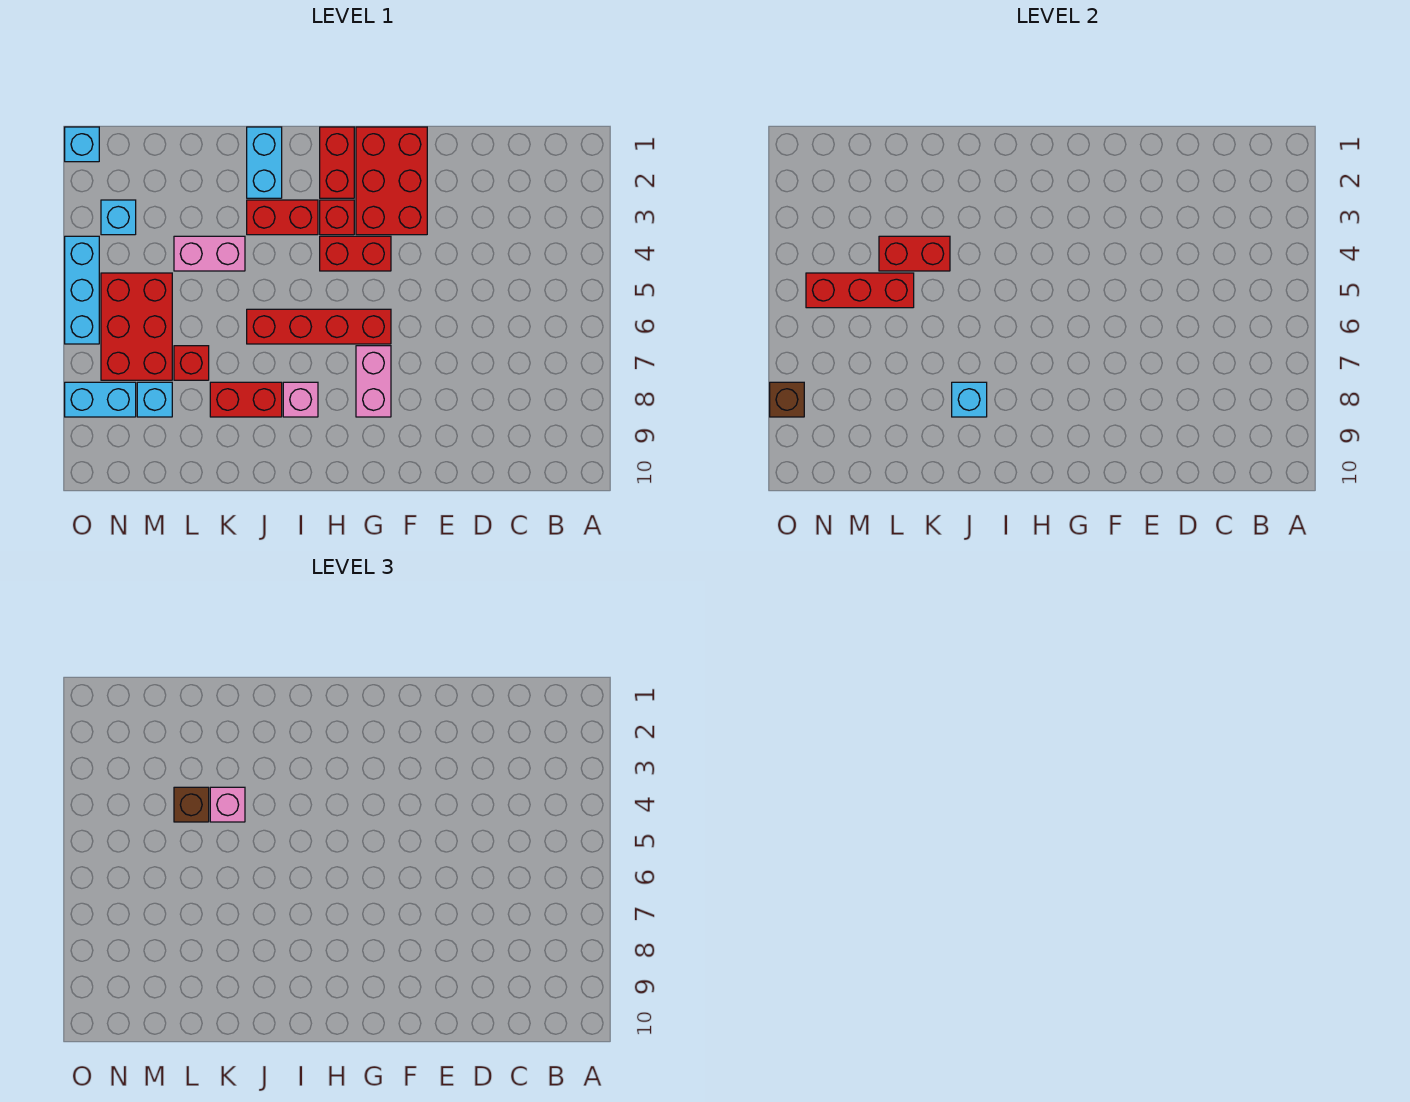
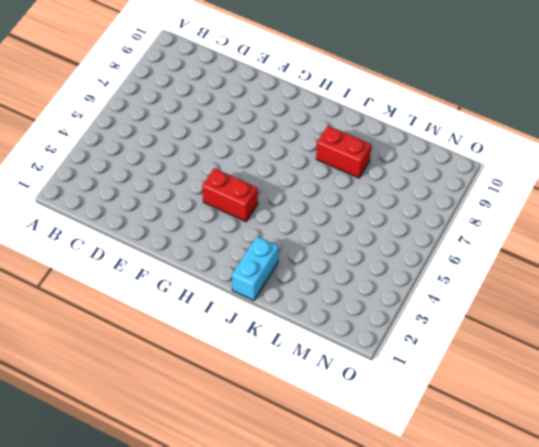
none -> red brick F1:G3 level 1
none -> red brick G6:J6 level 1
none -> pink brick G7:G8 level 1

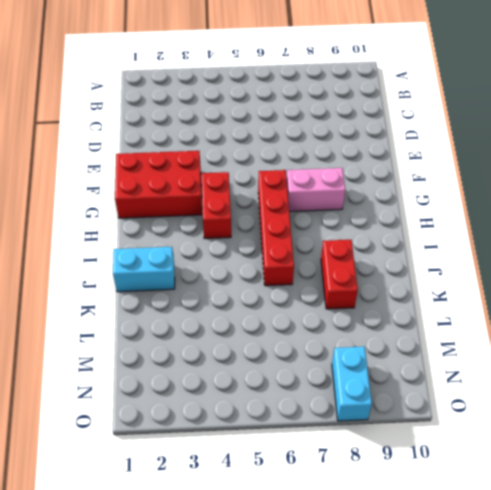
none -> red brick H1:H2 level 1
none -> red brick H3 level 1
none -> red brick I3:J3 level 1

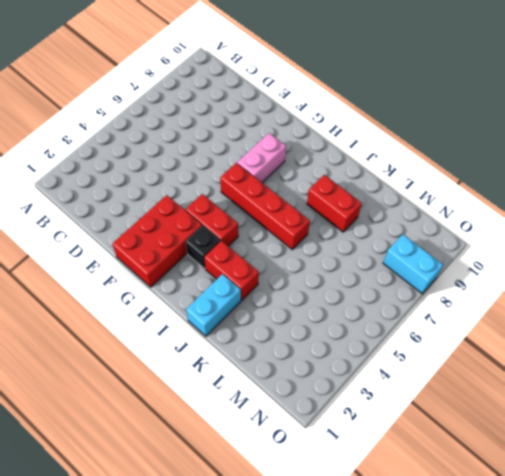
black brick H3 level 1 -> red brick H3 level 1
none -> red brick H1:H2 level 1
none -> pink brick I8 level 1
none -> pink brick K4:L4 level 1

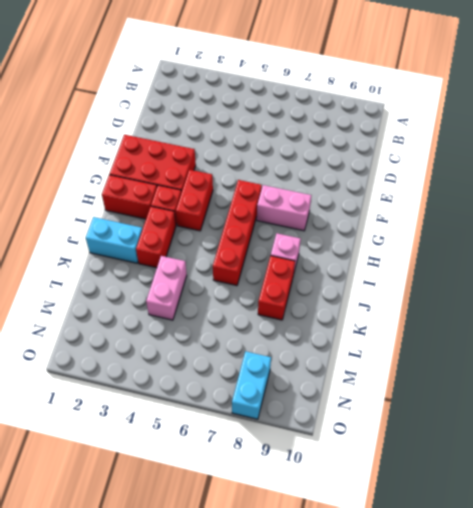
none -> red brick L7 level 1
none -> red brick M5:N7 level 1
none -> cyan brick M8 level 1

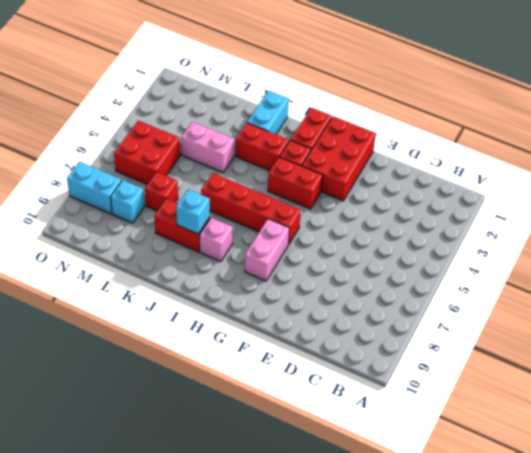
red brick M5:N6 level 1 -> red brick M5:N7 level 1
none -> cyan brick N3 level 1
none -> cyan brick O1 level 1
none -> cyan brick O4:O6 level 1

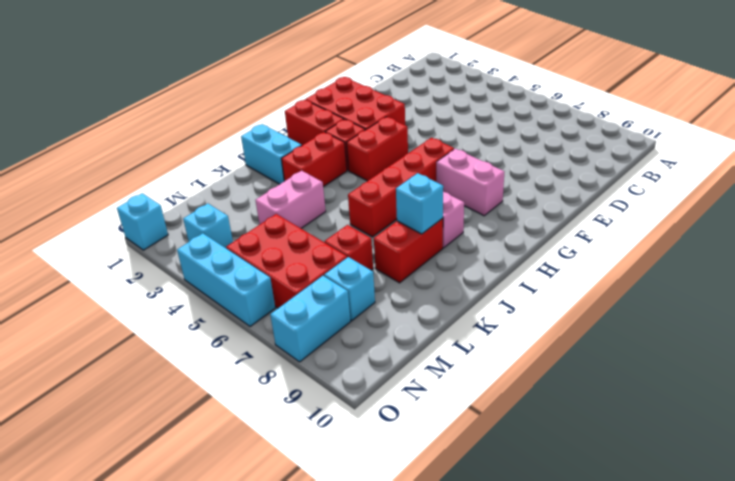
none -> red brick K4:L4 level 2
none -> red brick L5:N5 level 2
none -> brown brick O8 level 2

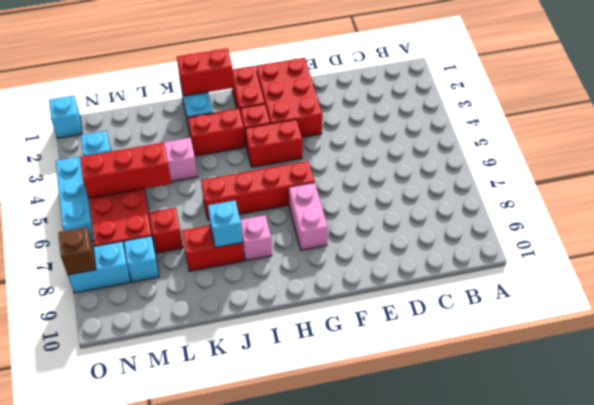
red brick I1:J1 level 2 -> red brick K4:L4 level 2
none -> pink brick K4 level 3
none -> brown brick L4 level 3

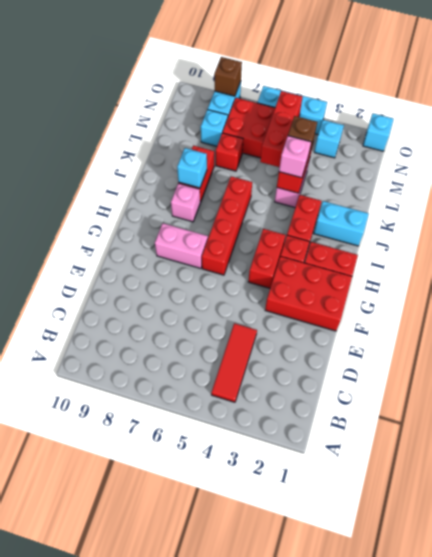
red tile B4:D4 level 1 -> none

